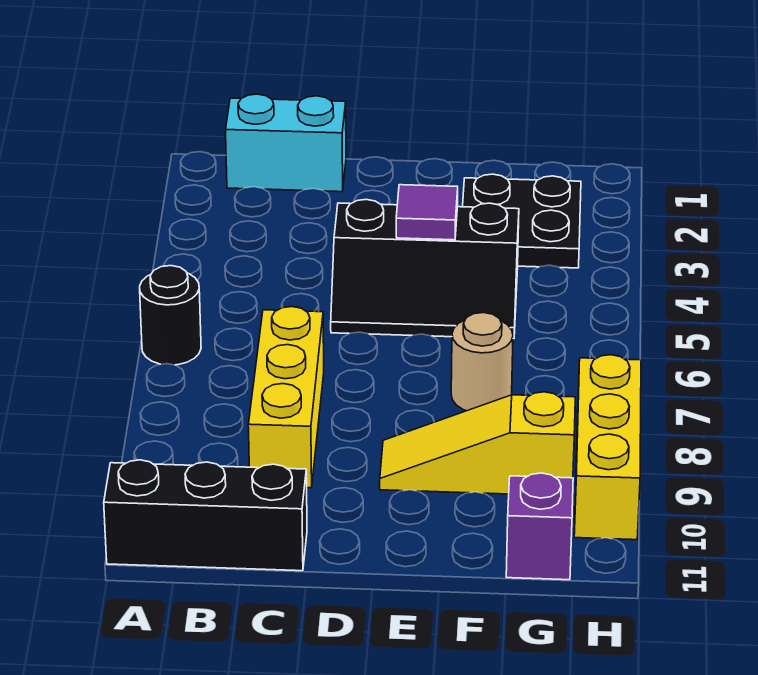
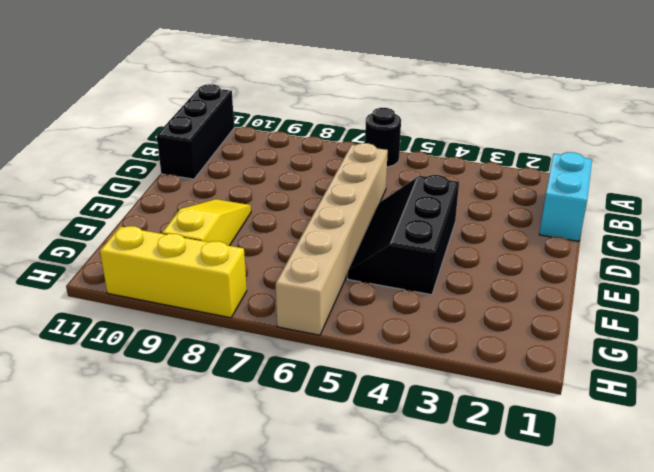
tan brick C6:H6 level 1 -> none
none -> yellow brick C7:C9 level 1
none -> black plate F2:G3 level 1

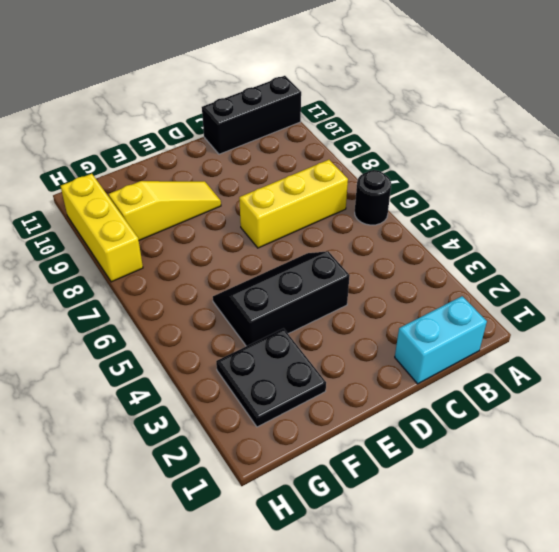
yellow brick B7:D7 level 1 -> yellow brick C7:C9 level 1
none -> tan round brick F7 level 1
none -> purple brick G11 level 1

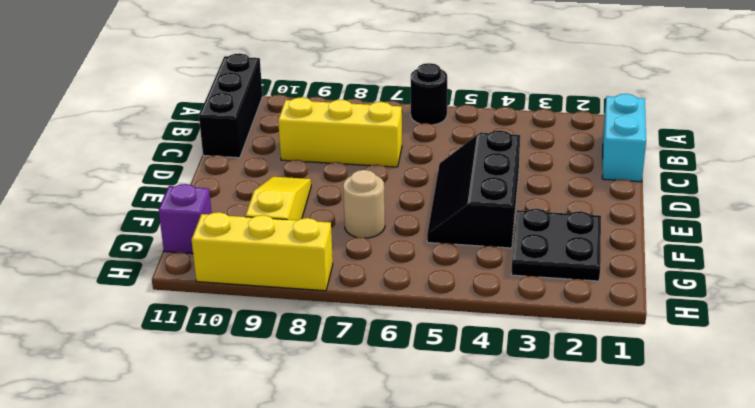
none -> purple tile E4 level 2

